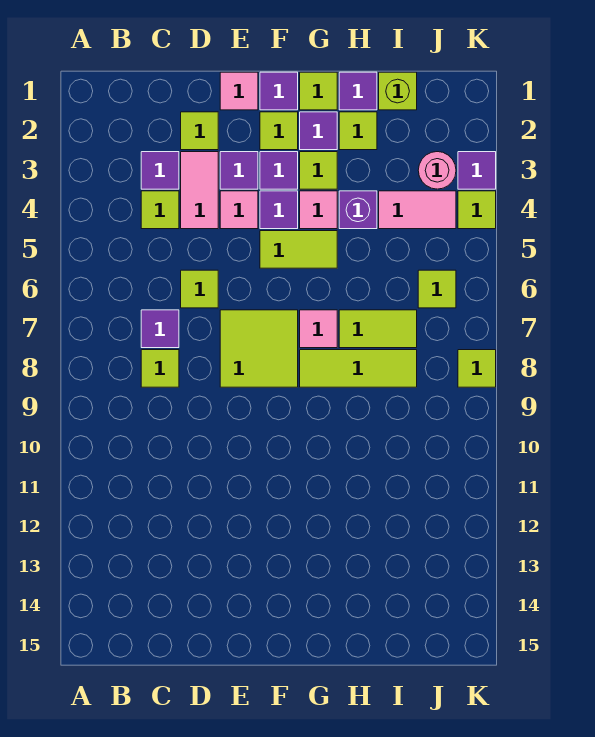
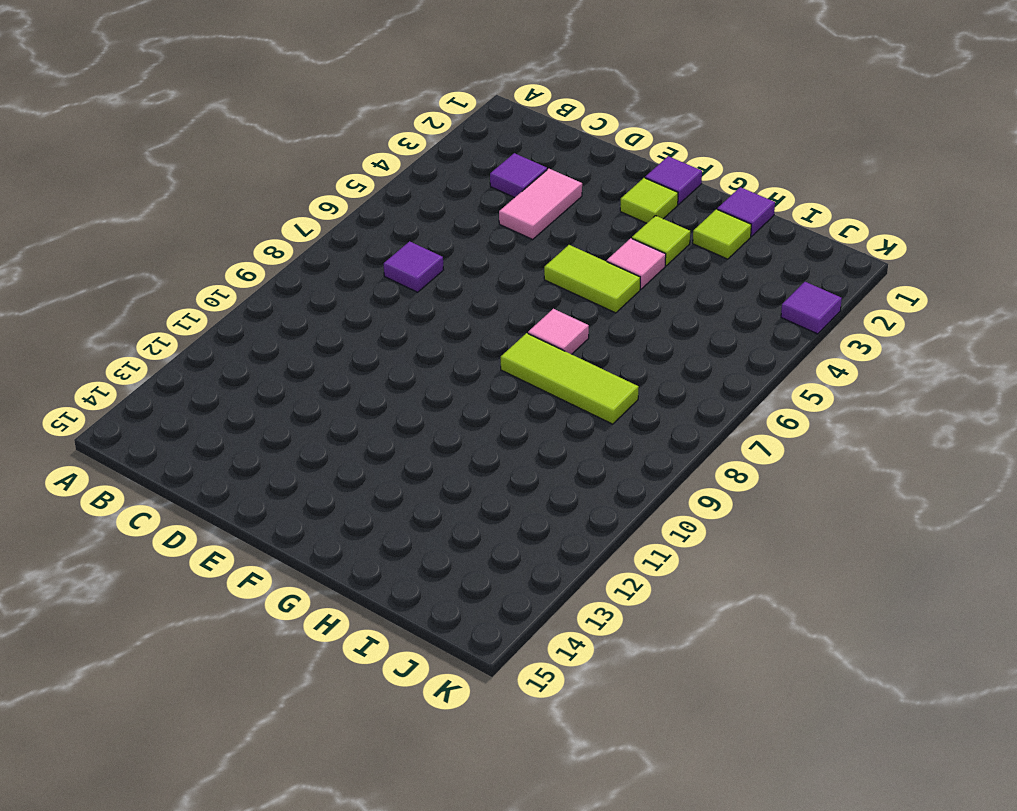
none -> lime tile C4 level 1
none -> lime tile C8 level 1
none -> lime tile D2 level 1
none -> lime tile D6 level 1

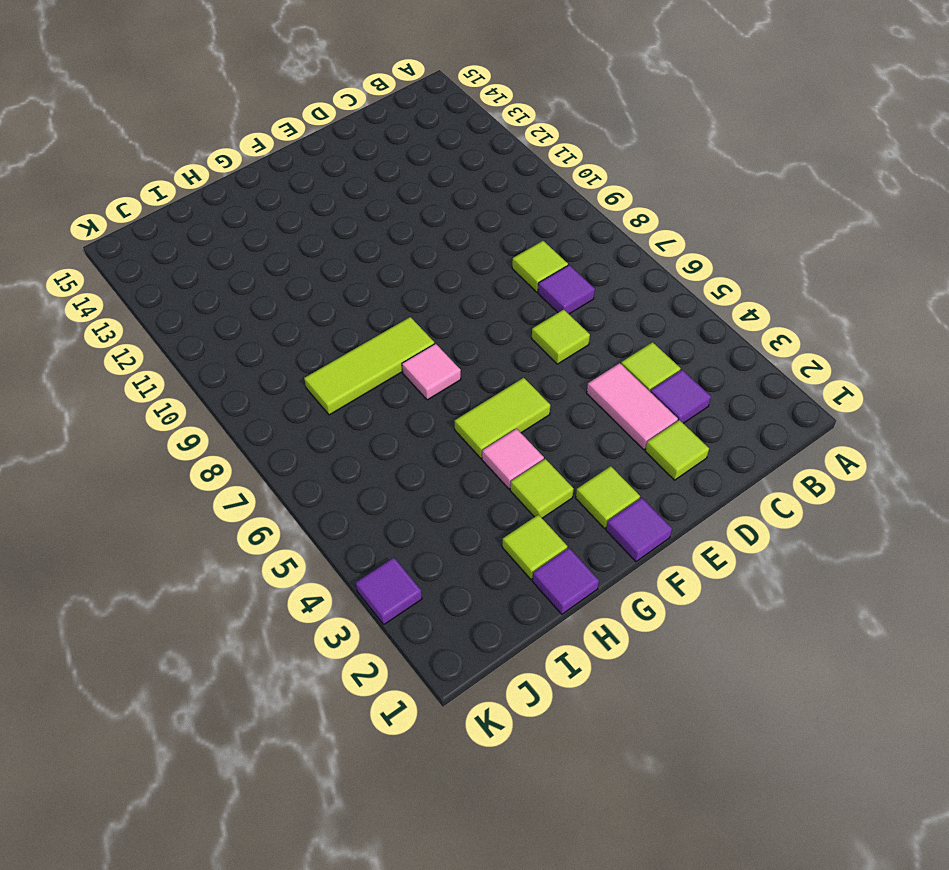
none -> pink tile E1 level 1
none -> purple tile E3 level 1
none -> pink tile E4 level 1
none -> lime tile E7:F8 level 1

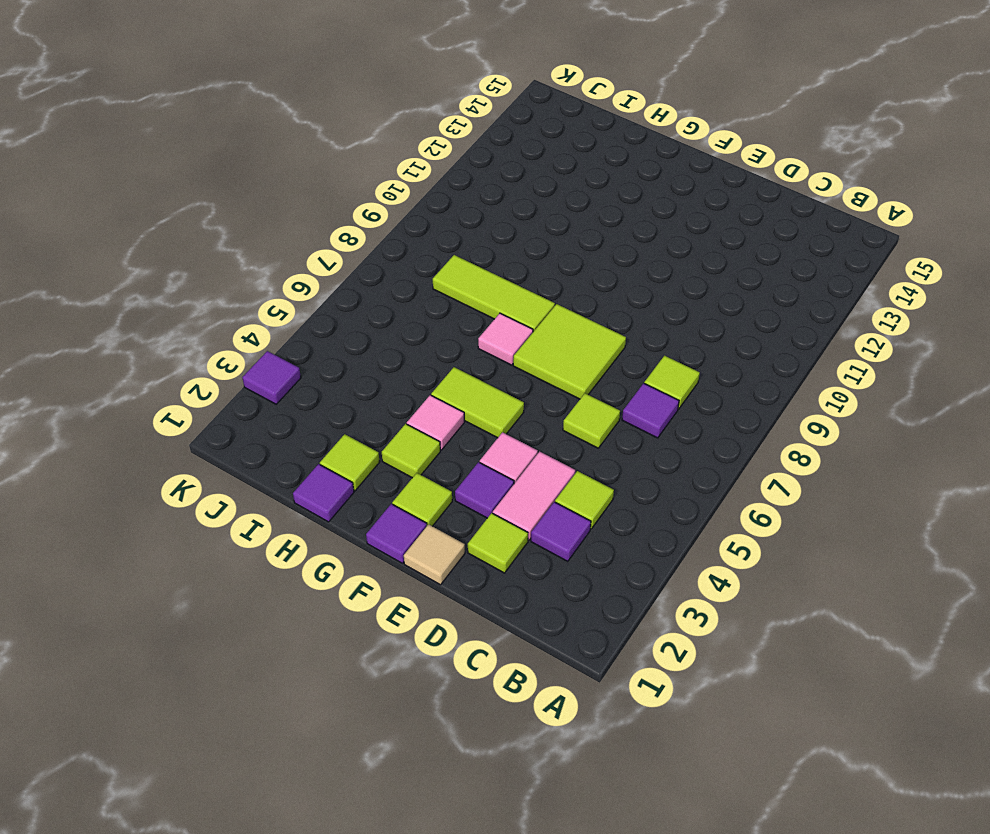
tan tile E1 level 1 -> pink tile E1 level 1
none -> purple tile F3 level 1
none -> purple tile F4 level 1
none -> lime tile G1 level 1
none -> purple tile G2 level 1

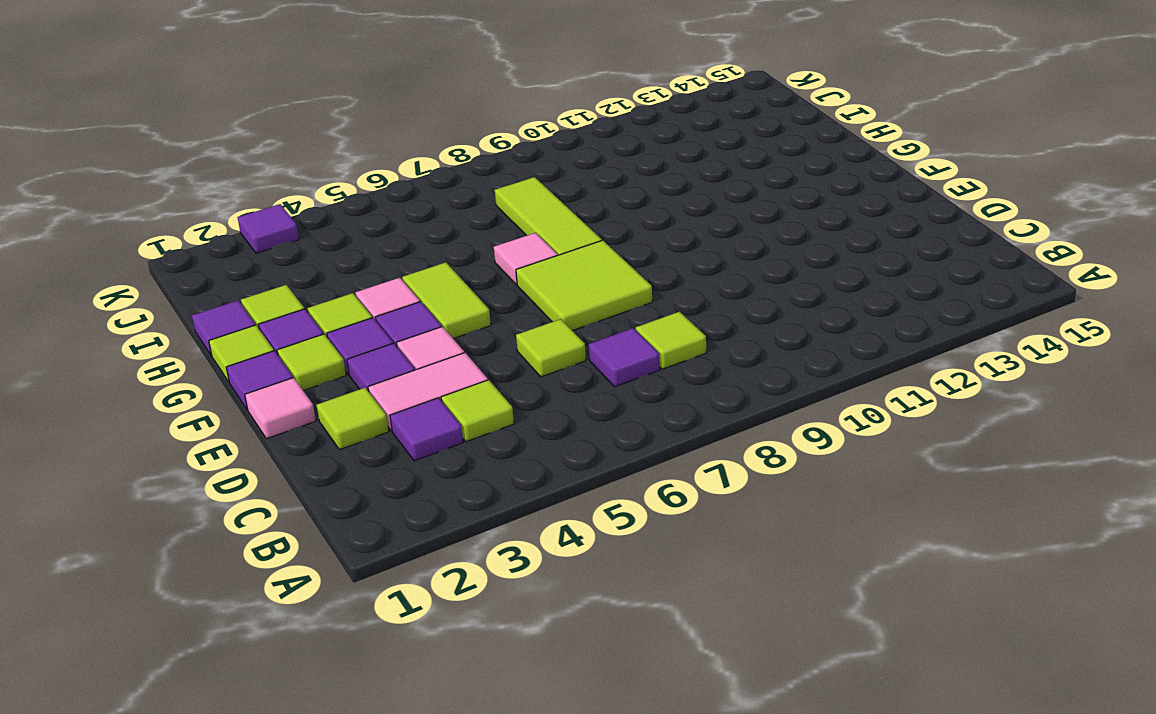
none -> purple brick H4 level 1
none -> lime tile H7:I7 level 1
none -> lime brick I1 level 1
none -> pink tile I4:J4 level 1

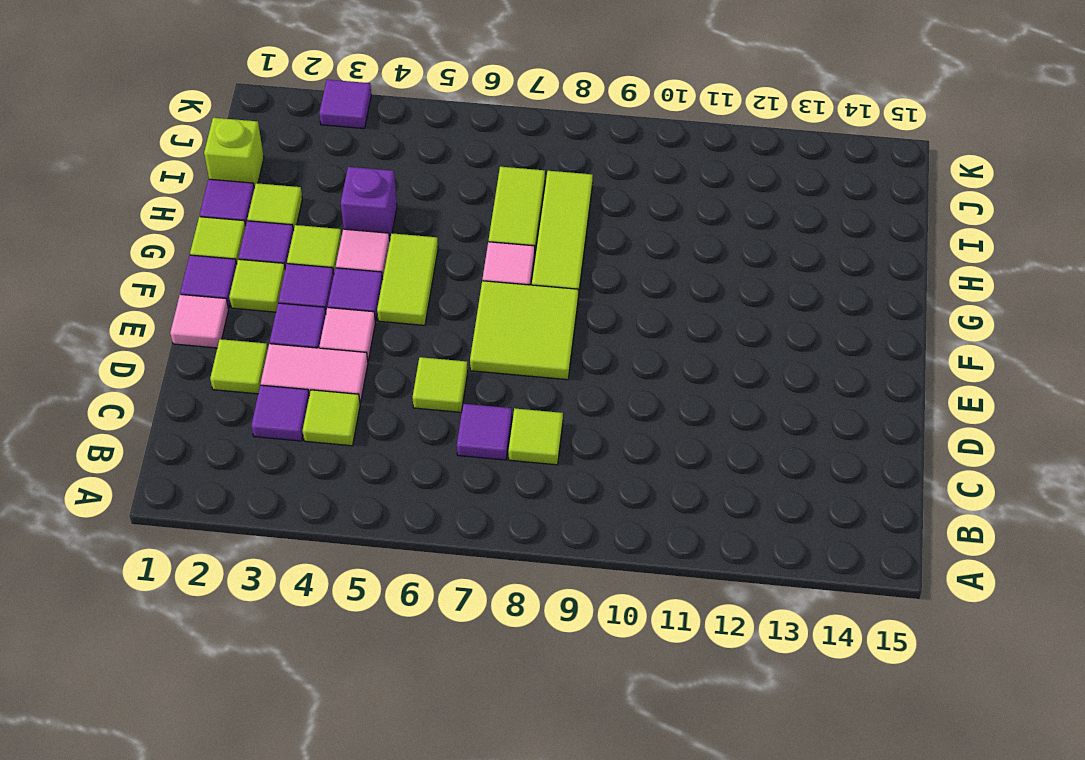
none -> pink tile I4:J4 level 1
none -> pink round brick J3 level 1
none -> lime tile J6 level 1
none -> lime tile K4 level 1

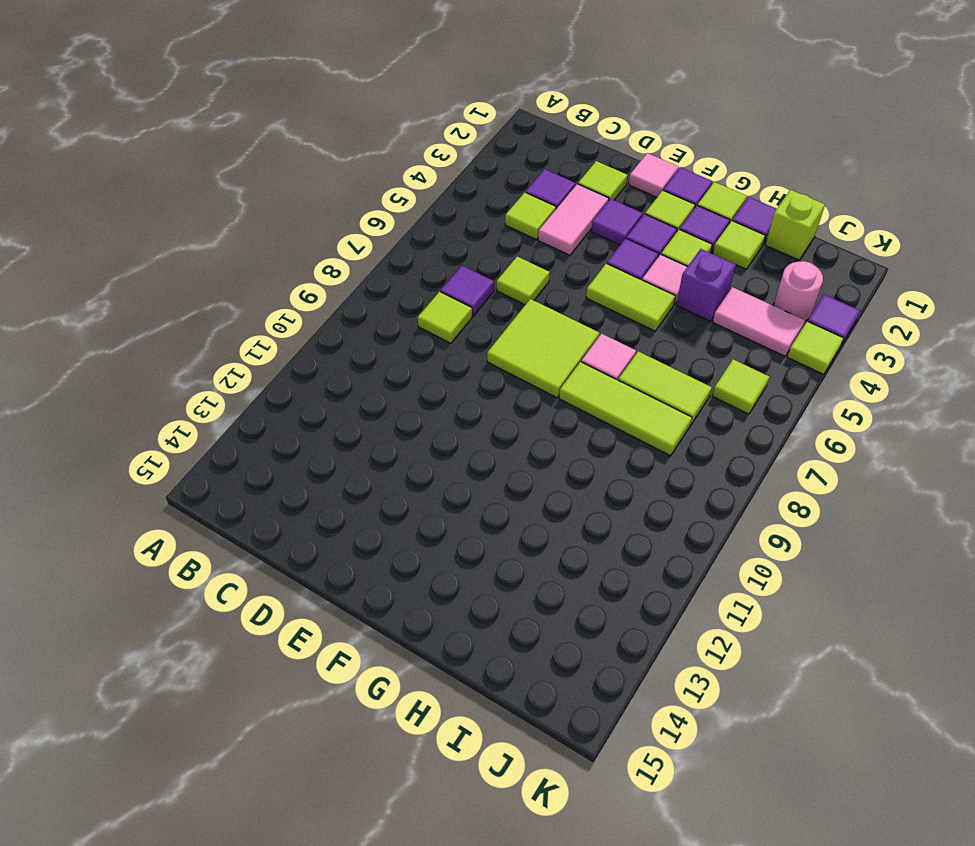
none -> pink tile E4 level 1
none -> lime tile K8 level 1

